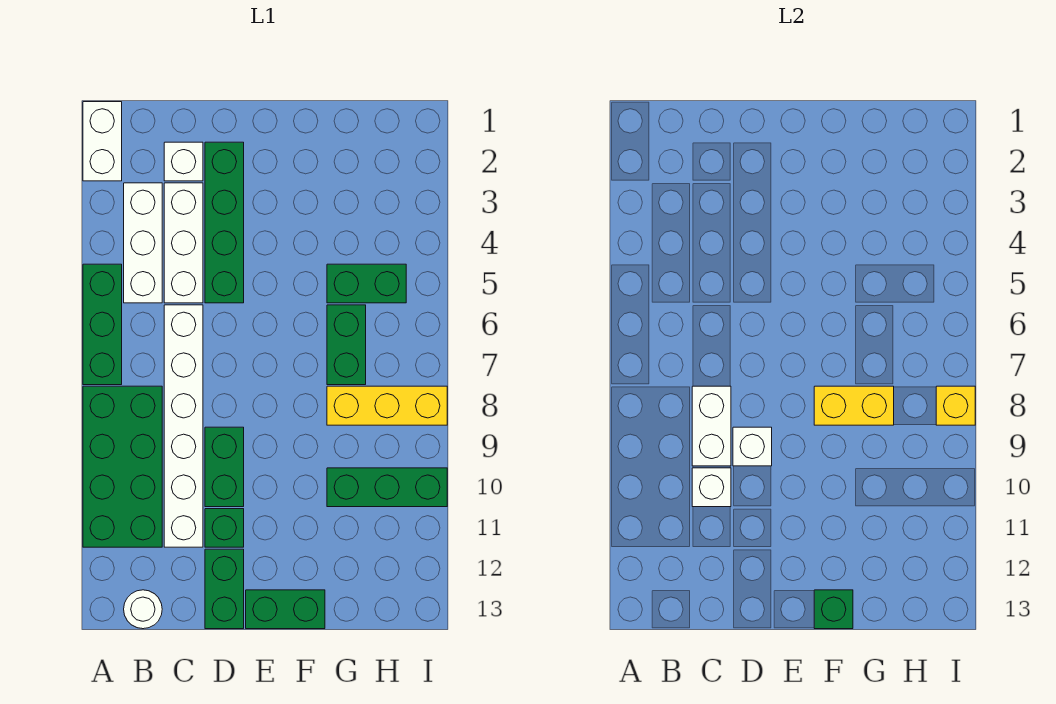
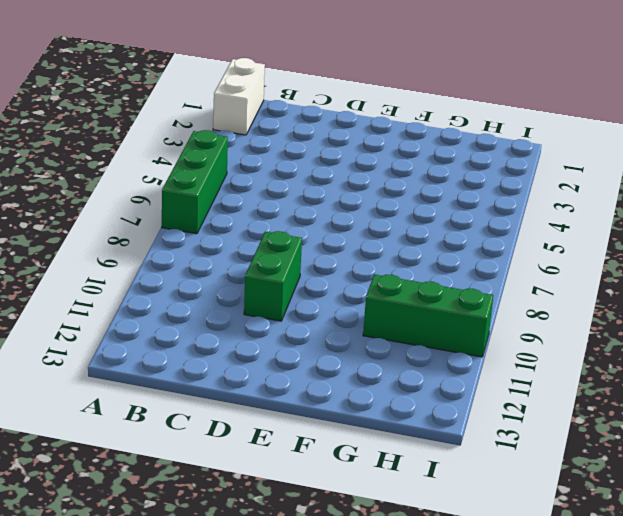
none -> green brick A8:B11 level 1
none -> white brick B3:B5 level 1
none -> white round brick B13 level 1

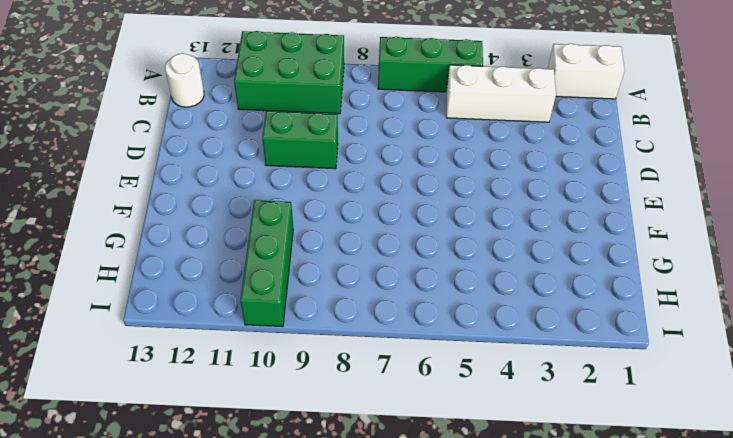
green brick A9:B11 level 1 -> green brick A8:B11 level 1
none -> white brick C2 level 1
none -> white brick C3:C5 level 1
none -> white brick C6:C11 level 1

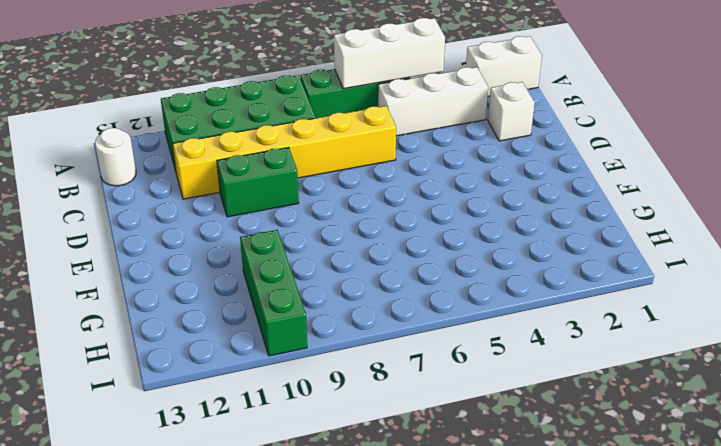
white brick A4:A6 level 2 -> white brick C3:C5 level 1
yellow brick C6:C11 level 1 -> white brick C6:C11 level 1
none -> green brick D2:D5 level 1
none -> green brick D11 level 1
none -> green brick D12:D13 level 1

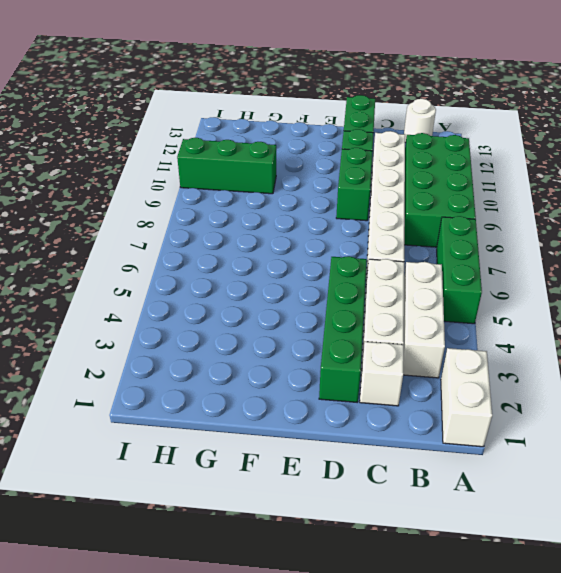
none -> green brick E13:F13 level 1
none -> green brick G5:H5 level 1
none -> green brick G6:G7 level 1

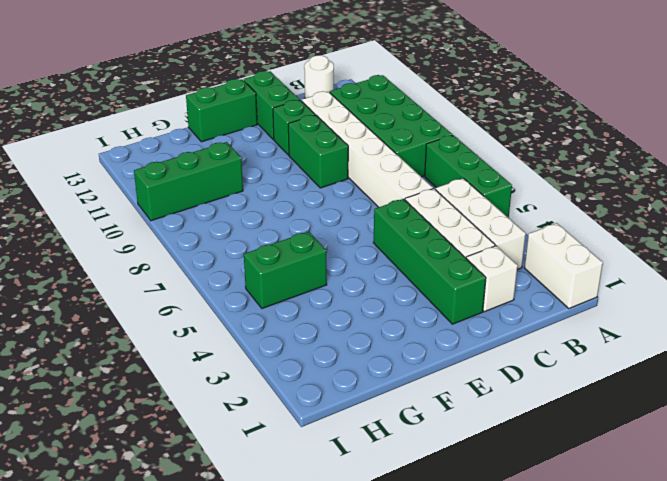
none -> green brick G6:G7 level 1
none -> yellow brick G8:I8 level 1
none -> white brick C8:C9 level 2

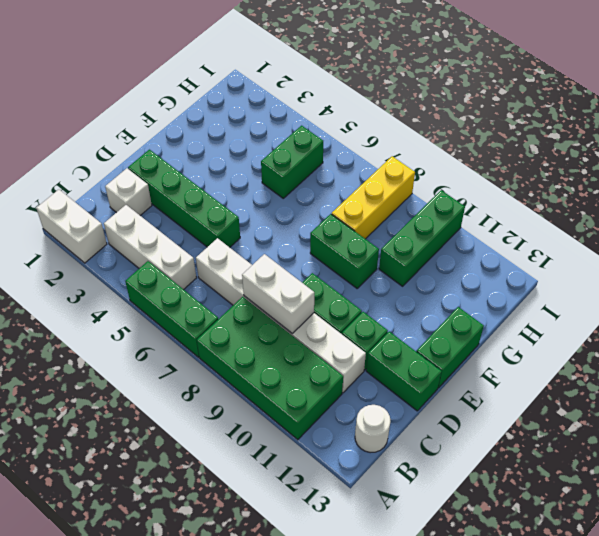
green brick F8:F9 level 1 -> green brick G6:G7 level 1
none -> white brick C3:C5 level 1
none -> white brick C10 level 2
none -> white brick D9 level 2

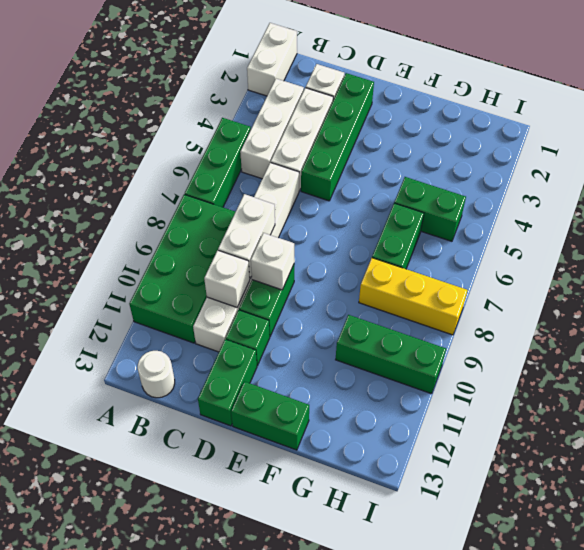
none -> yellow brick F8:G8 level 2
none -> green brick F13 level 2
none -> yellow brick I8 level 2

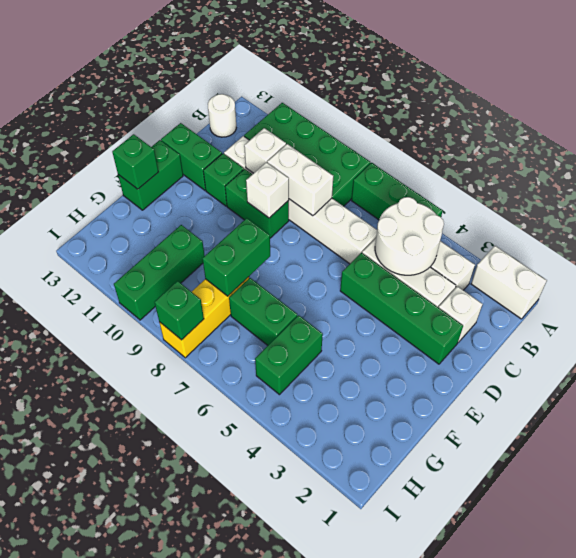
white round brick B4:C5 level 2 -> none
green brick F8:G8 level 2 -> yellow brick F8:G8 level 2
green brick I8 level 2 -> yellow brick I8 level 2

